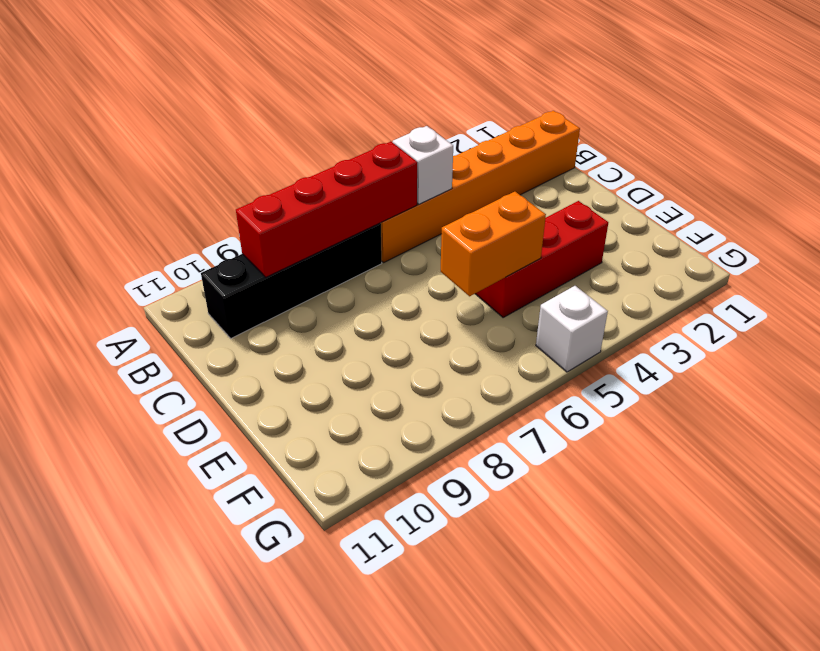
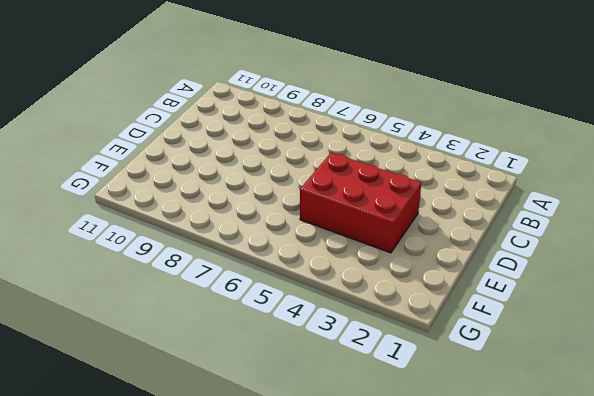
red brick D3:E5 level 1 -> red brick E3:E5 level 1
none -> orange brick B1:B6 level 1
none -> black brick B7:B10 level 1

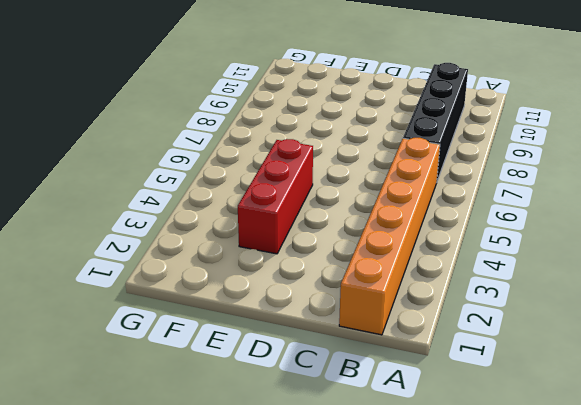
none -> white brick G5 level 1
none -> white brick B5 level 2

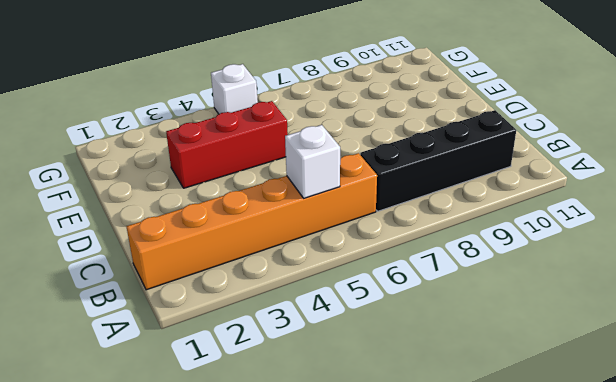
none -> red brick B6:B9 level 2
none -> orange brick E5:E6 level 2

